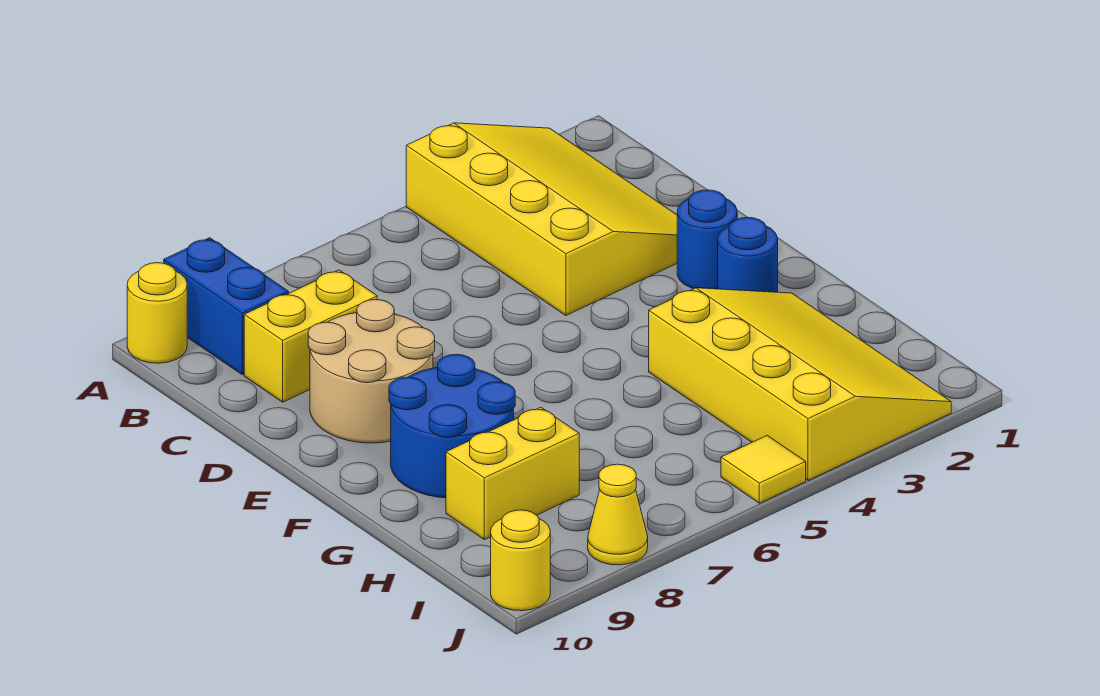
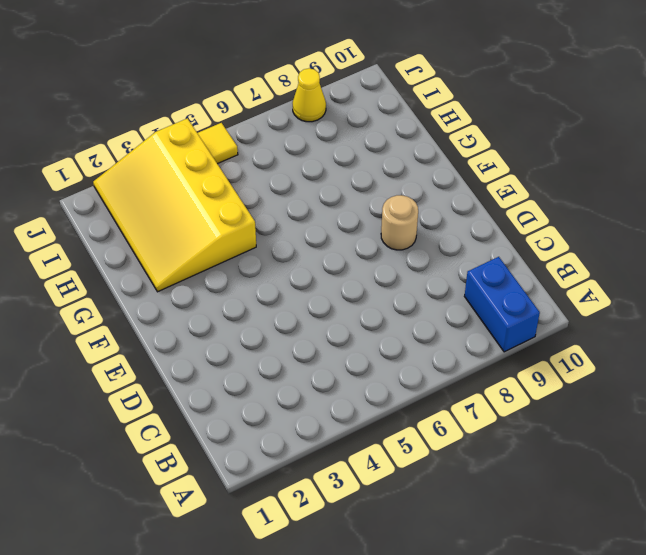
tan round brick E8 level 1 -> tan round brick D8:E9 level 1
none -> yellow slope A2:D4 level 1 top 4
none -> yellow round brick A10 level 1
none -> yellow brick C8:C9 level 1

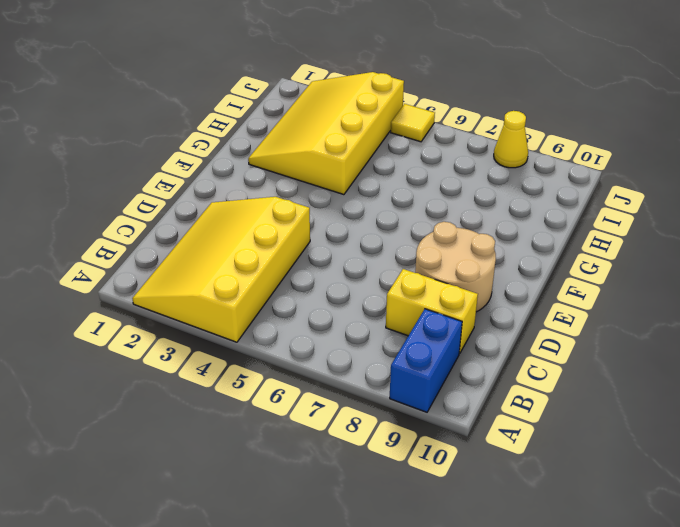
none -> yellow round brick A10 level 1
none -> blue round brick E2 level 1
none -> blue round brick F2 level 1

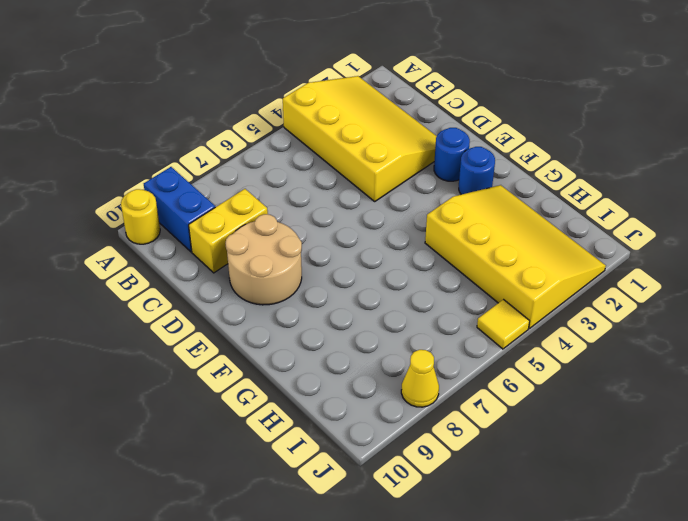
none -> blue round brick F8:G9 level 1
none -> yellow brick H8:H9 level 1
none -> yellow round brick J10 level 1

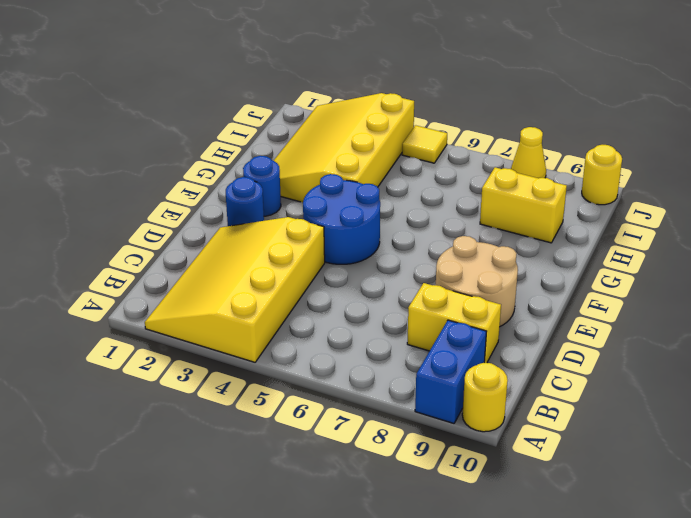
blue round brick E4:F5 level 1 -> blue round brick F8:G9 level 1

